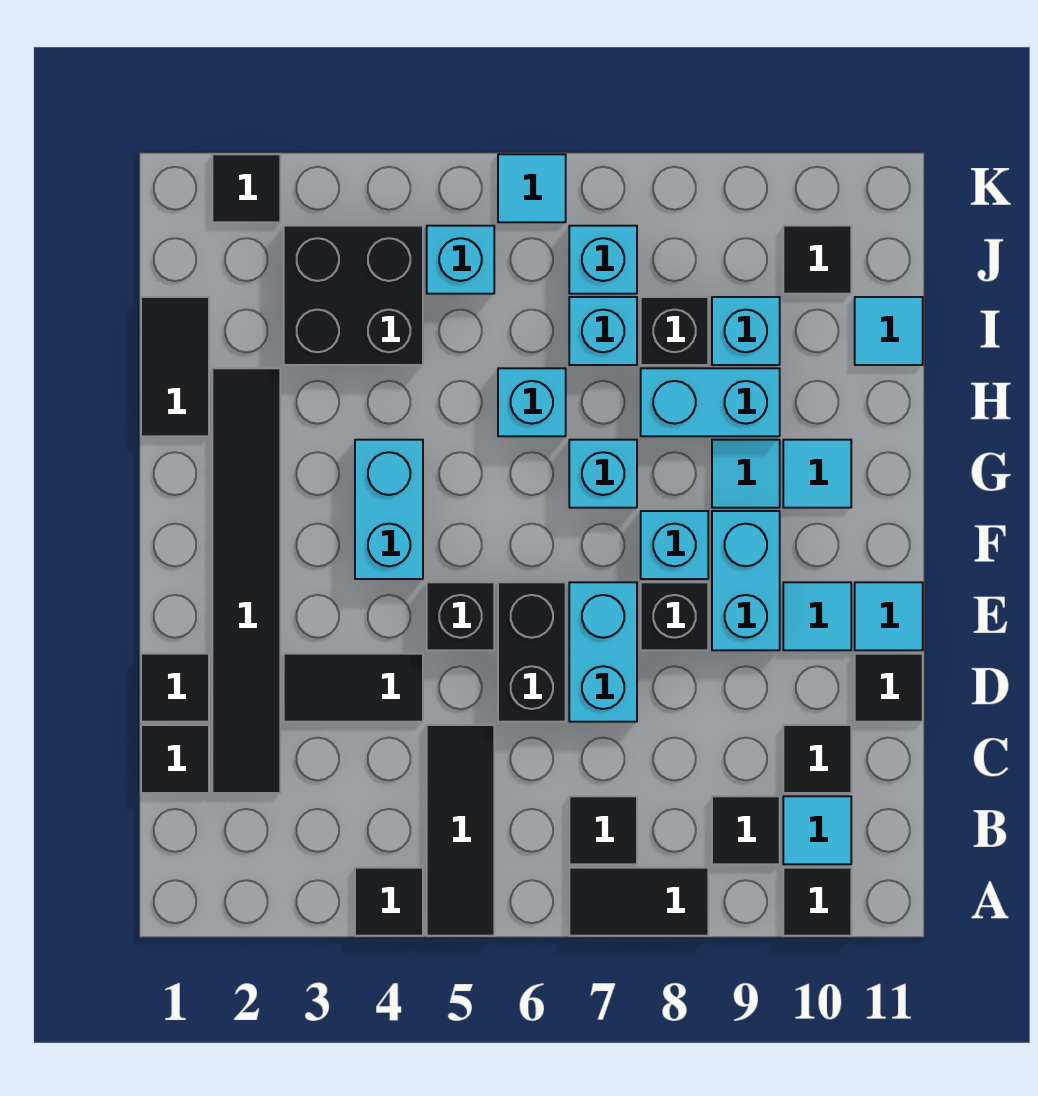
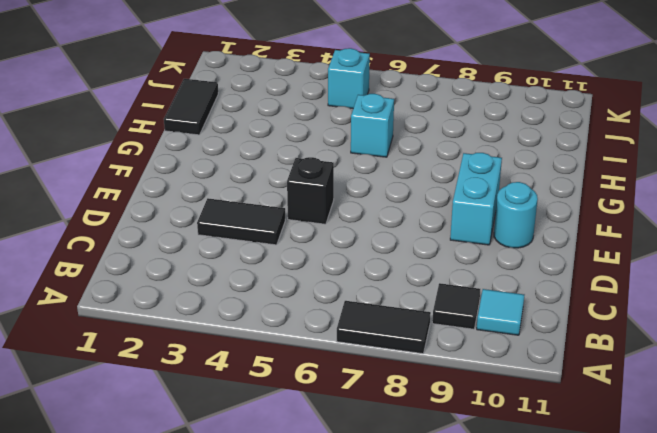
cyan round brick E10 level 1 -> cyan tile E10 level 1
none -> black tile A4 level 1
none -> black tile A5:C5 level 1
none -> black tile A10 level 1
none -> black tile B7 level 1

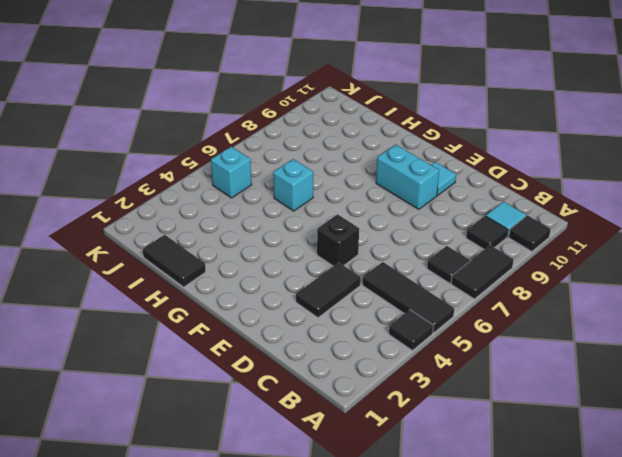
none -> black tile C1 level 1
none -> black tile C2:H2 level 1
none -> black tile C10 level 1
none -> black tile D1 level 1

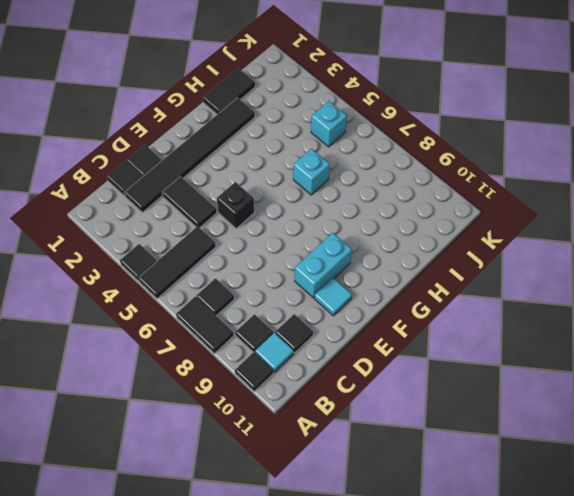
none -> black brick D6:E6 level 1
none -> cyan brick D7:E7 level 1
none -> black tile D11 level 1
none -> black brick E8 level 1

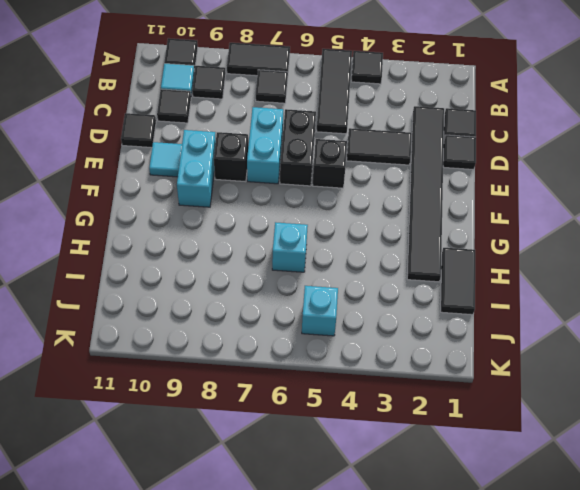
none -> cyan tile E11 level 1
none -> cyan brick F4:G4 level 1
none -> cyan brick F8 level 1
none -> cyan brick G7 level 1

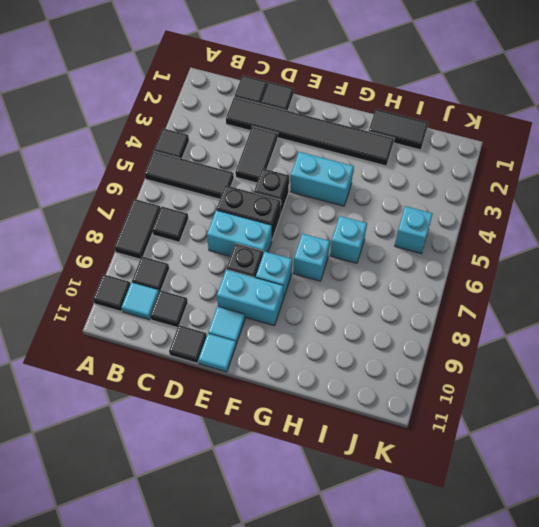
none -> cyan tile G9 level 1
none -> cyan tile G10 level 1
none -> cyan brick H8:H9 level 1
none -> black brick I3:J4 level 1

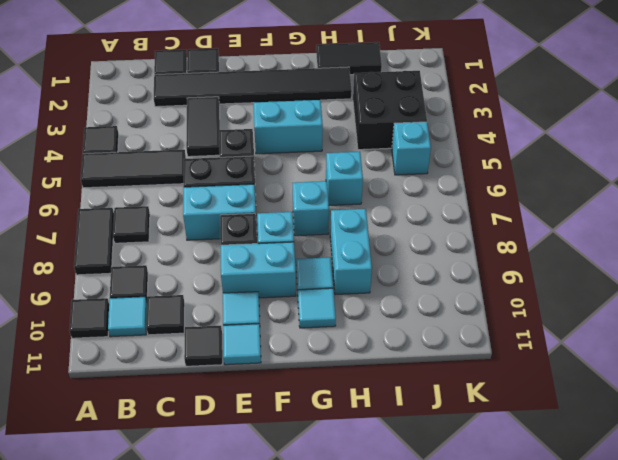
none -> cyan brick I7 level 1
none -> black brick I8 level 1
none -> cyan brick I9 level 1
none -> cyan tile I11 level 1

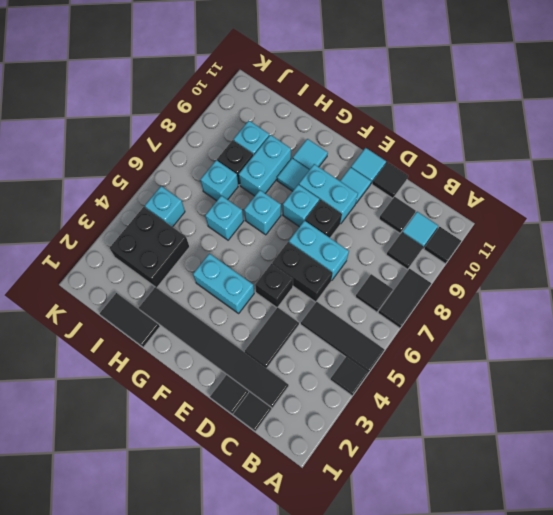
none -> cyan tile I11 level 1
none -> cyan brick J7 level 1
none -> black tile J10 level 1
none -> black tile K2 level 1

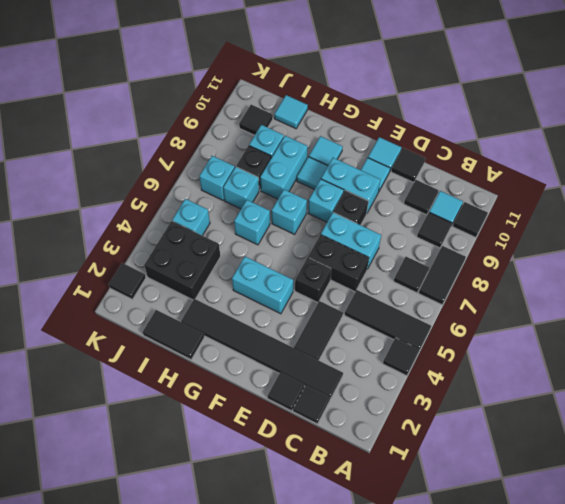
none -> cyan tile K6 level 1

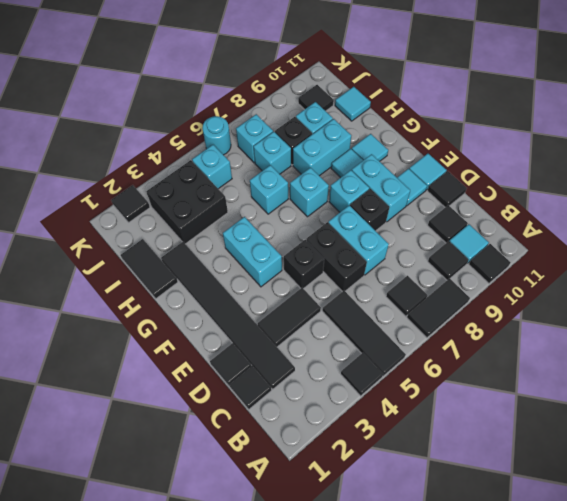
cyan round brick K6 level 1 -> cyan tile K6 level 1

